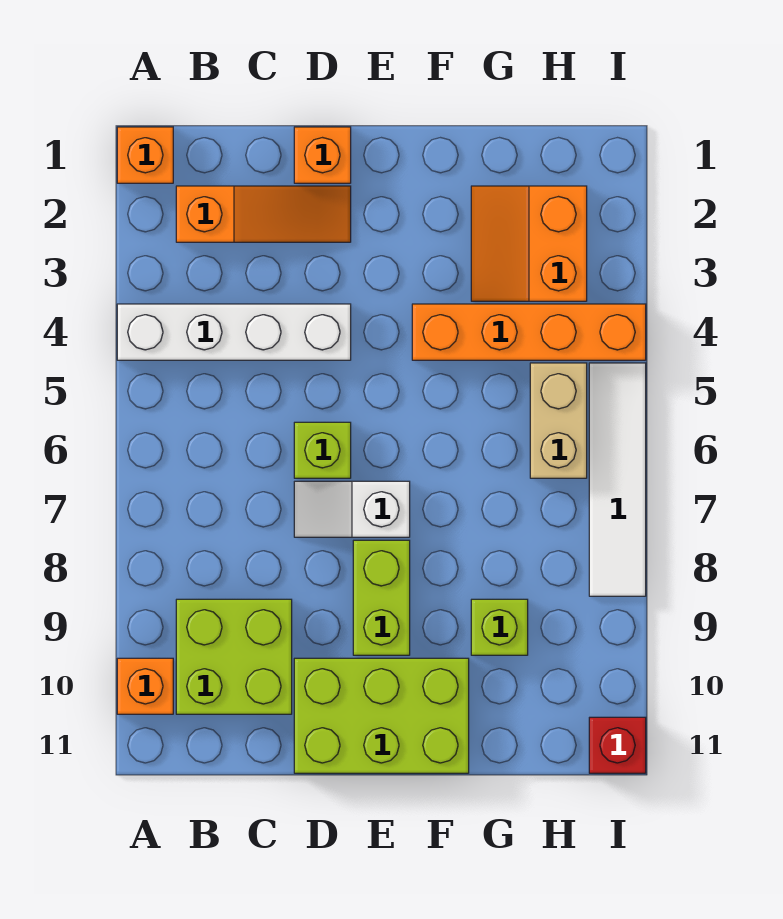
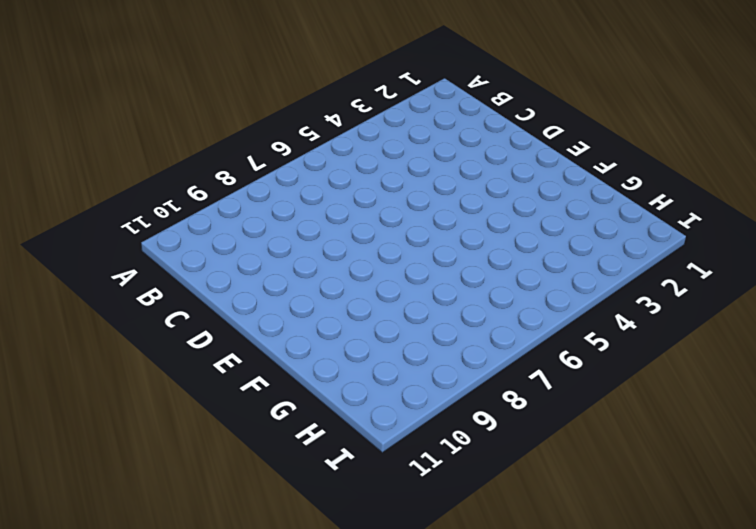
none -> orange brick A1 level 1
none -> white brick A4:D4 level 1
none -> orange brick A10 level 1

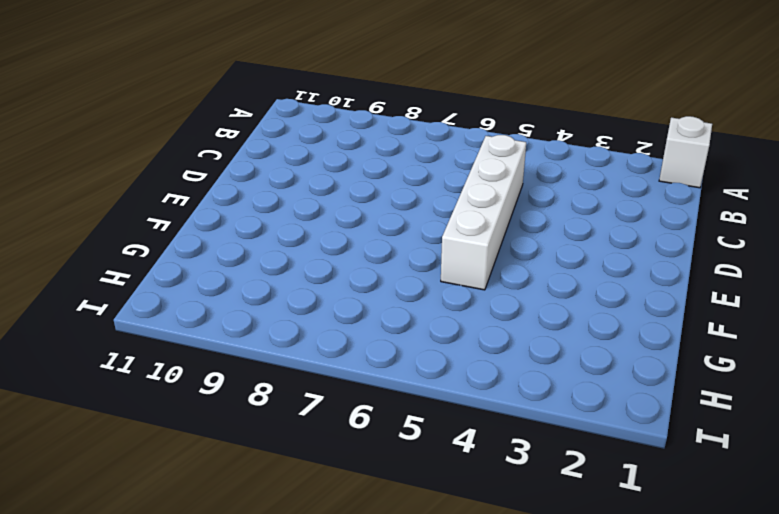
white brick A1 level 1 -> orange brick A1 level 1
white brick C5:F5 level 1 -> white brick A4:D4 level 1
none -> orange brick A10 level 1
none -> orange slope B2:D2 level 1 top B
none -> lime brick B9:C10 level 1

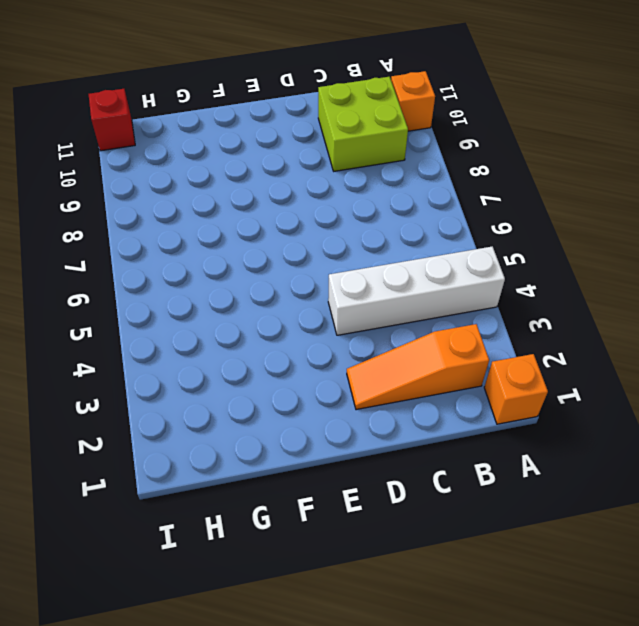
none -> orange brick D1 level 1
none -> lime brick D6 level 1
none -> white slope D7:E7 level 1 top E

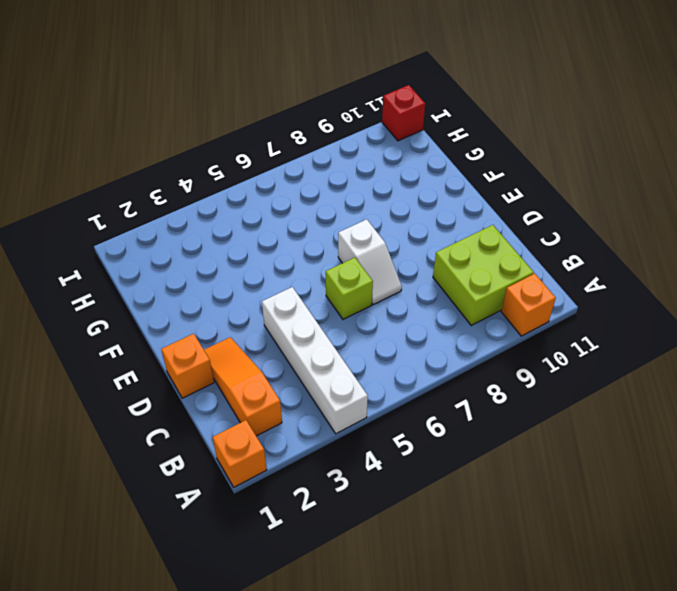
none -> lime brick D10:F11 level 1
none -> lime brick E8:E9 level 1
none -> orange brick F4:I4 level 1

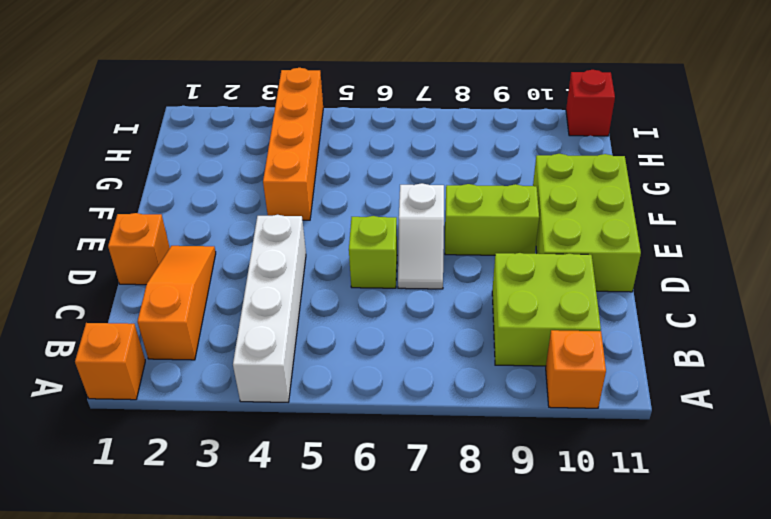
none -> orange slope G2:H3 level 1 top H
none -> lime brick G9 level 1
none -> tan brick H5:H6 level 1

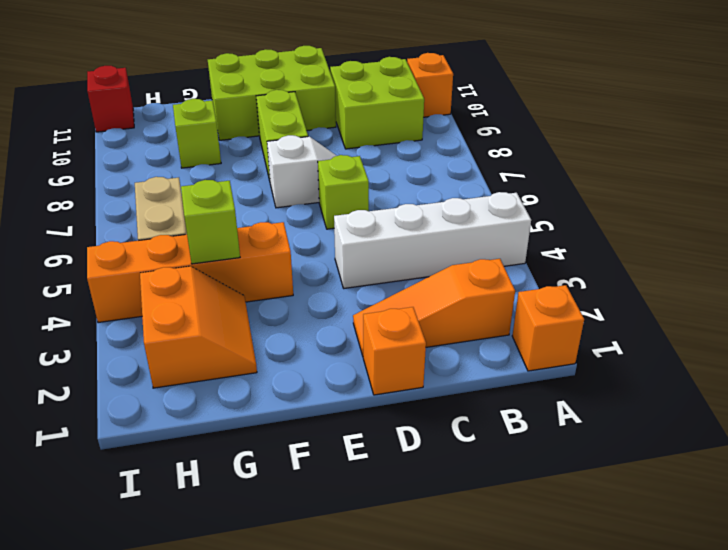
lime brick G4 level 2 -> none
none -> white tile I5:I8 level 1

